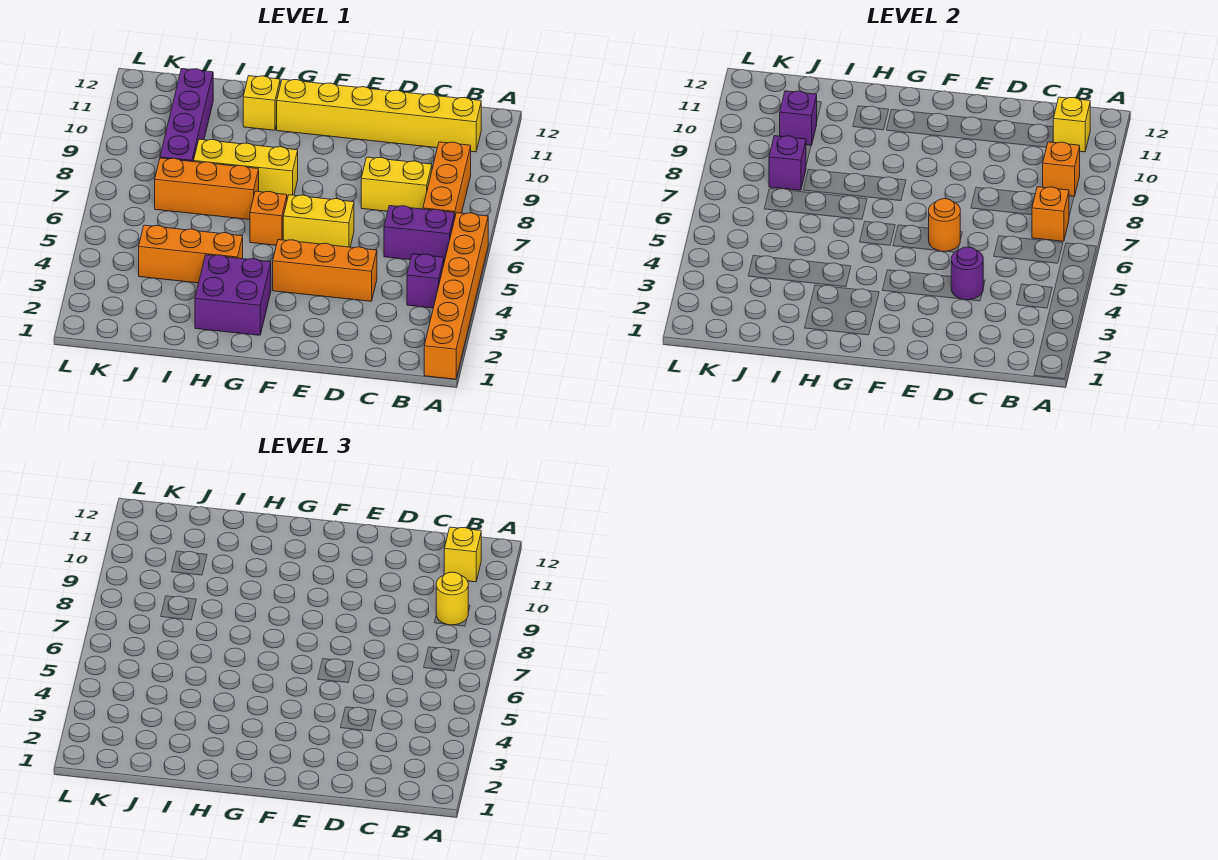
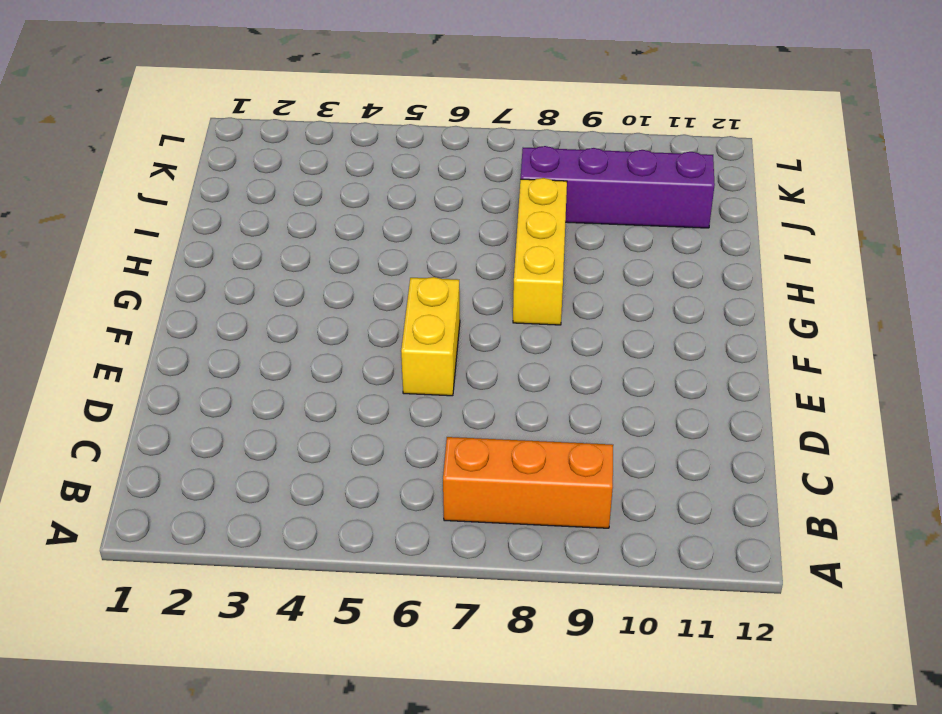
none -> orange brick A1:A6 level 1
none -> purple brick B4 level 1
none -> purple brick B6:C6 level 1

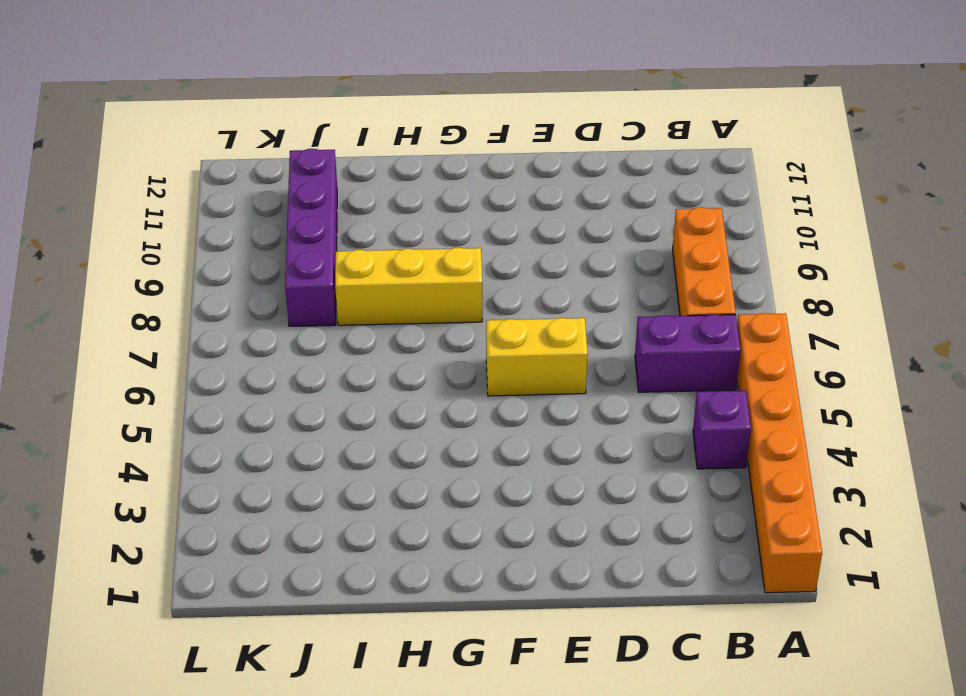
none -> yellow brick B11:G11 level 1
none -> yellow brick C8:D8 level 1
none -> orange brick D4:F4 level 1

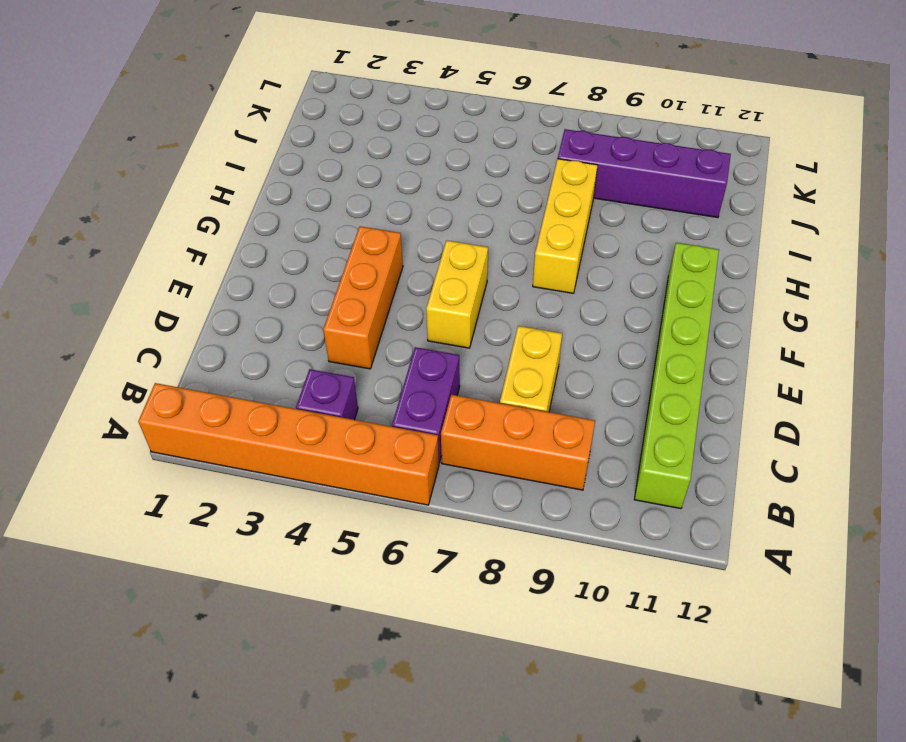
lime brick B11:G11 level 1 -> yellow brick B11:G11 level 1
none -> purple brick G2:H3 level 1
none -> orange brick G6 level 1
none -> orange brick H4:J4 level 1

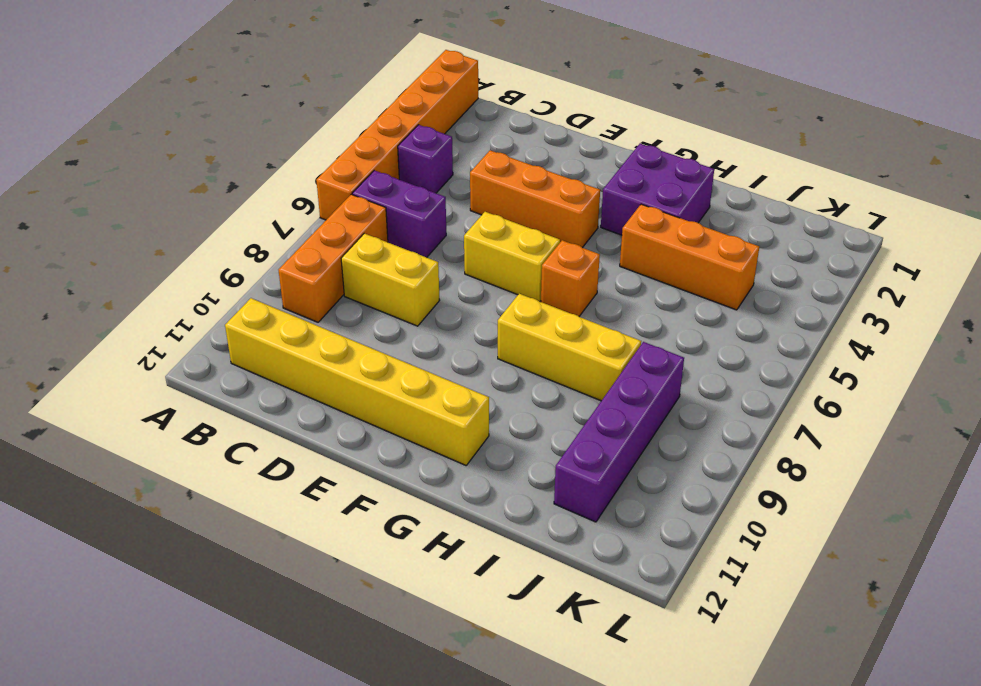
none -> orange brick H7:J7 level 1
none -> yellow brick H11 level 1
none -> orange brick B7 level 2

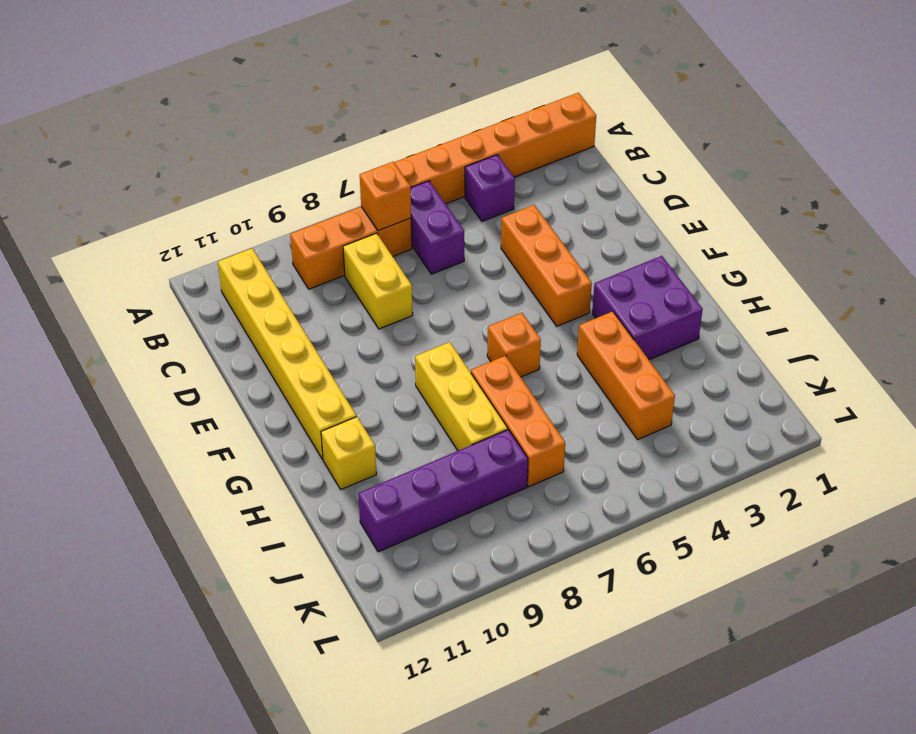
none -> yellow brick E6:F6 level 1
none -> orange brick B9 level 2
none -> yellow brick B11 level 2

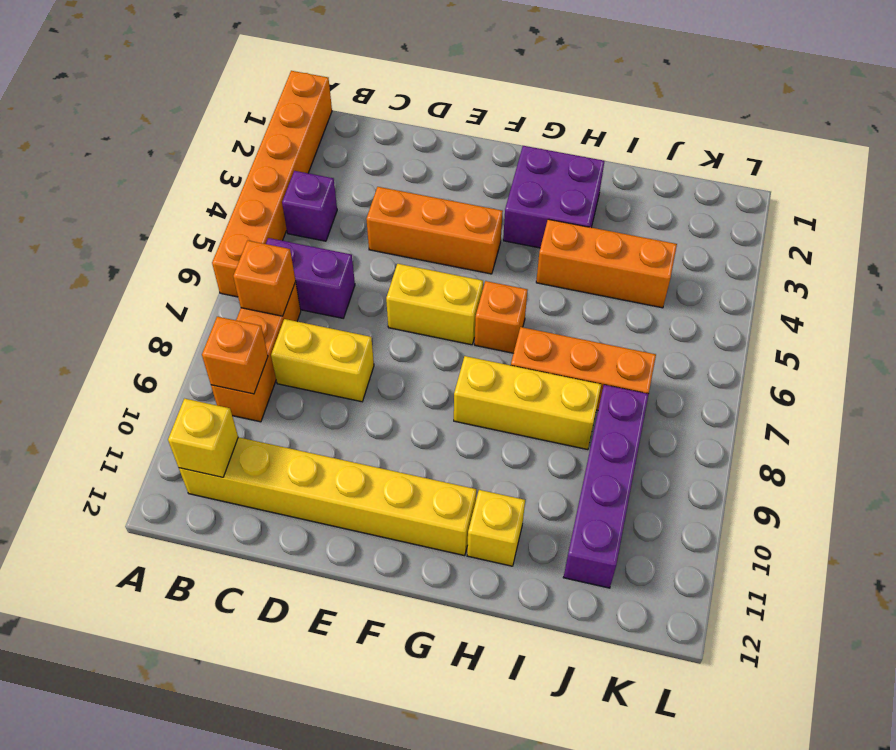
none -> purple round brick D4 level 2
none -> orange round brick E6 level 2
none -> purple brick J8 level 2

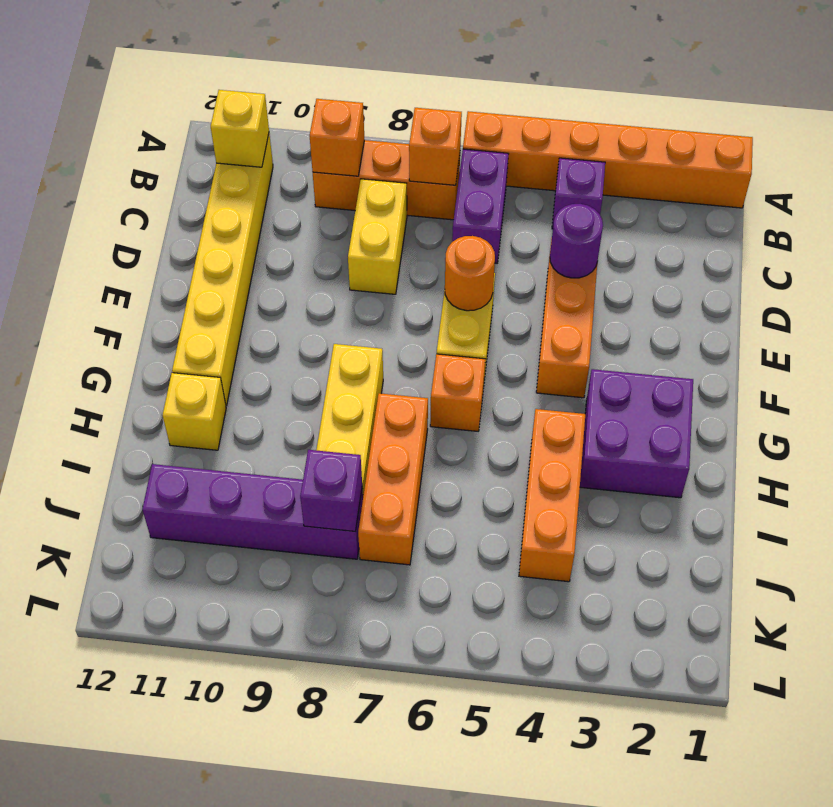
none -> purple brick J10 level 2
none -> yellow round brick B9 level 3
none -> yellow brick B11 level 3

